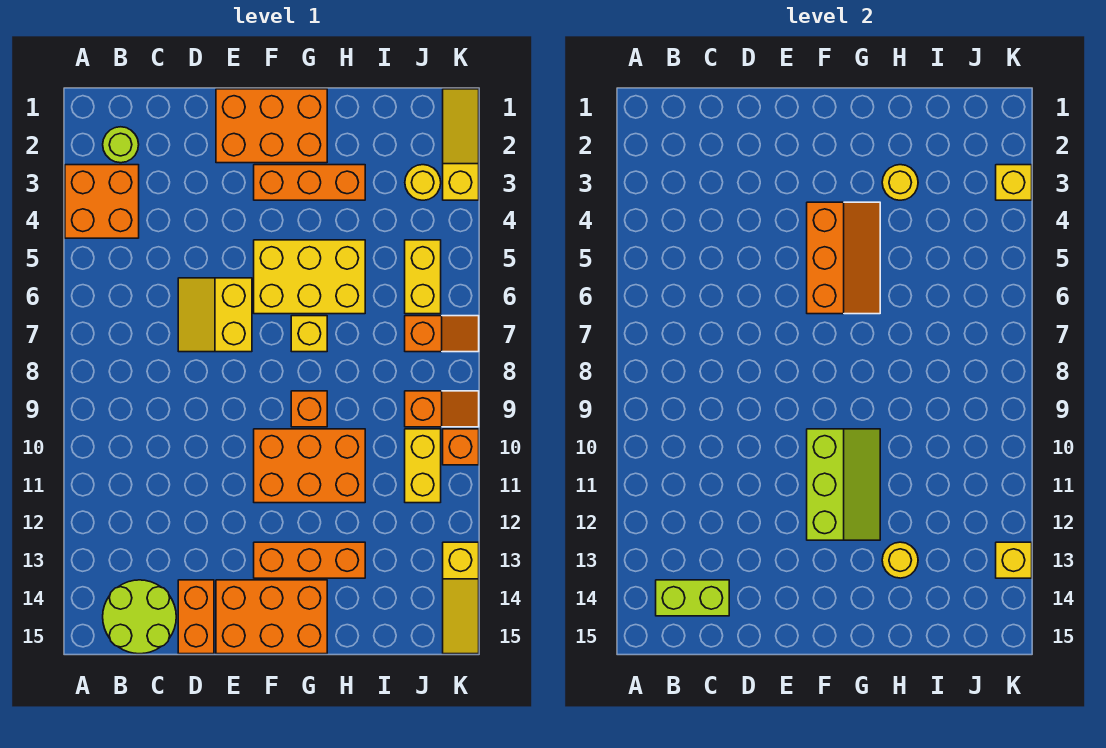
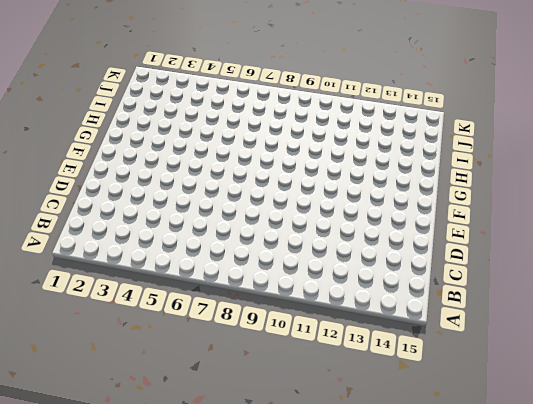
none -> orange brick A3:B4 level 1
none -> lime round brick B2 level 1
none -> lime round brick B14:C15 level 1

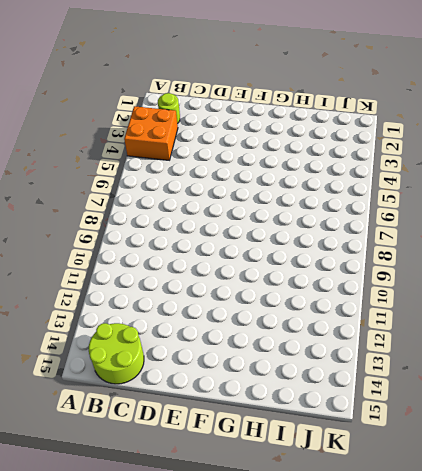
none -> yellow slope D6:E7 level 1 top E
none -> orange brick D14:D15 level 1
none -> orange brick E1:G2 level 1

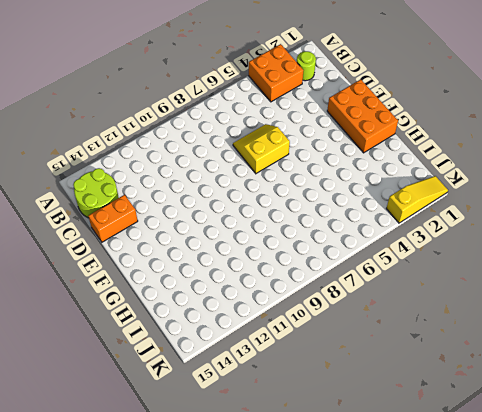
none -> orange brick E14:G15 level 1
none -> orange brick F3:H3 level 1
none -> yellow brick F5:H6 level 1

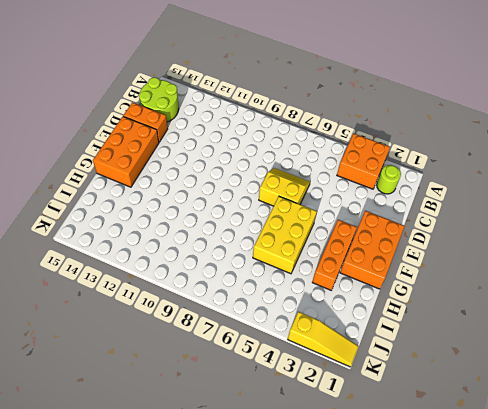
none -> orange brick F10:H11 level 1
none -> orange brick F13:H13 level 1
none -> yellow brick G7 level 1

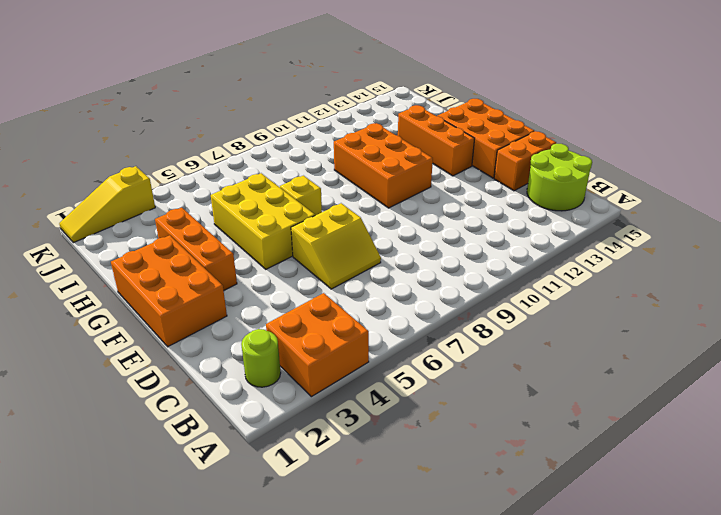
none -> orange brick G9 level 1
none -> yellow round brick J3 level 1
none -> yellow brick J5:J6 level 1

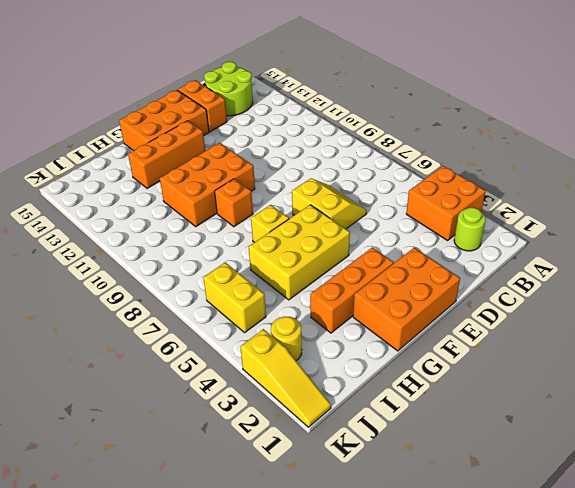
none -> orange slope J7:K7 level 1 top J
none -> orange slope J9:K9 level 1 top J
none -> yellow brick J10:J11 level 1

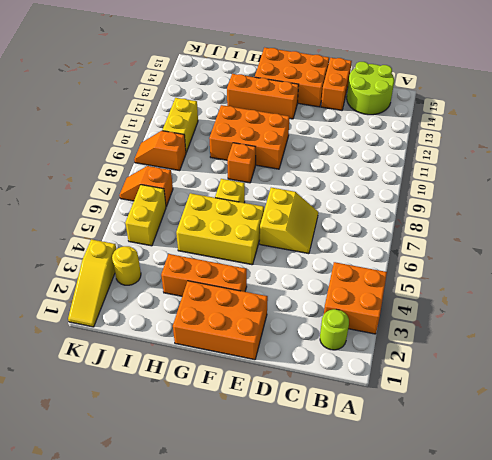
none -> orange brick K10 level 1
none -> yellow slope K13:K15 level 1 top 13
none -> lime brick B14:C14 level 2

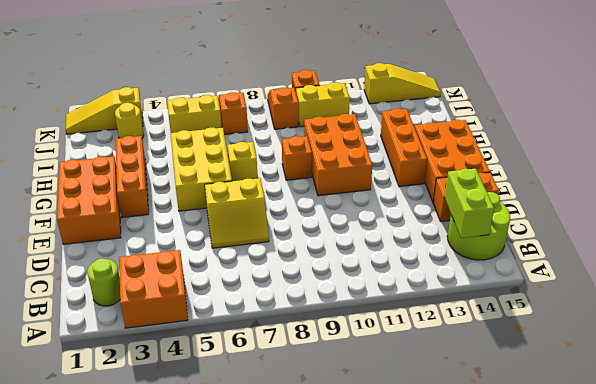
none -> orange slope F4:G6 level 2 top F
none -> lime slope F10:G12 level 2 top F
none -> yellow round brick H3 level 2

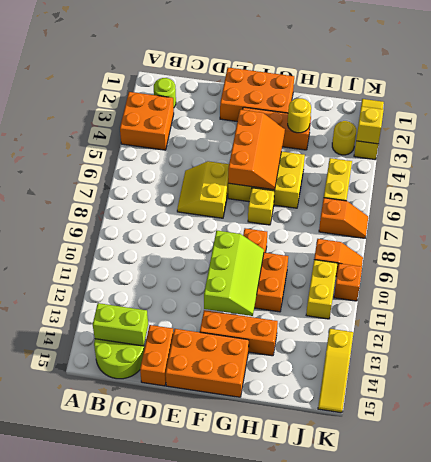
none -> yellow round brick H13 level 2
none -> yellow brick K13 level 2

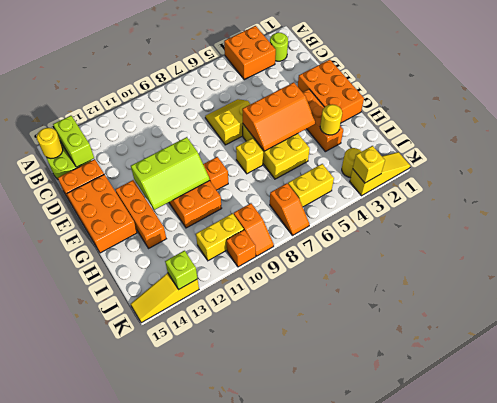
yellow round brick B15 level 2 -> yellow round brick H13 level 2
lime brick K13 level 2 -> yellow brick K13 level 2

